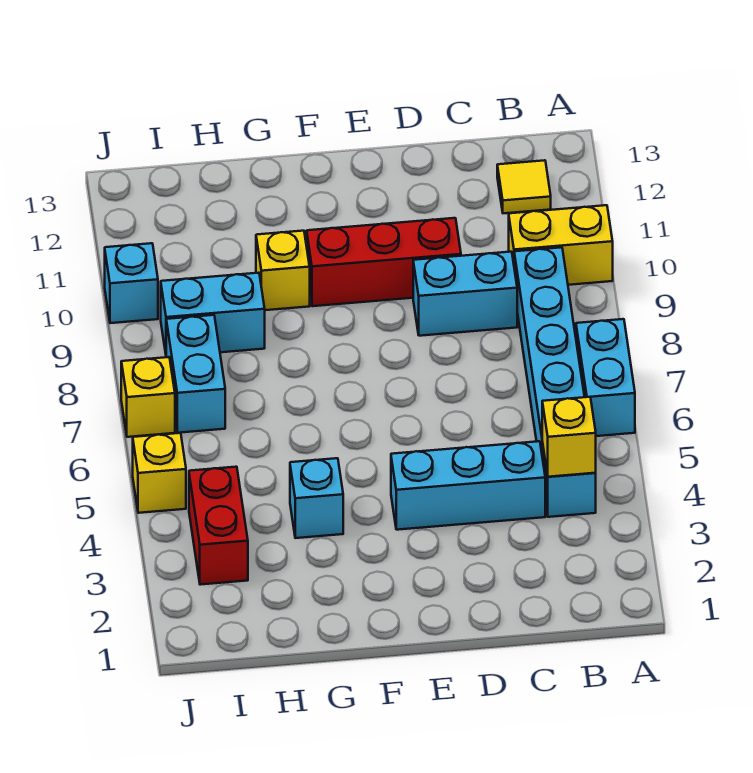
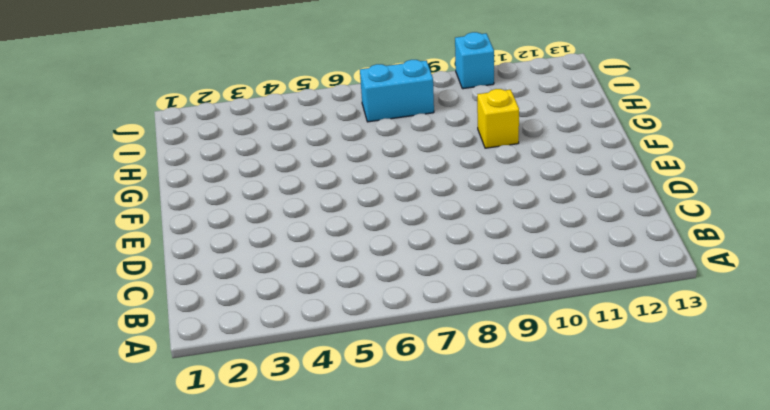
none -> cyan brick A6:A7 level 1
none -> yellow brick A10:B10 level 1
none -> cyan brick B4:B9 level 1

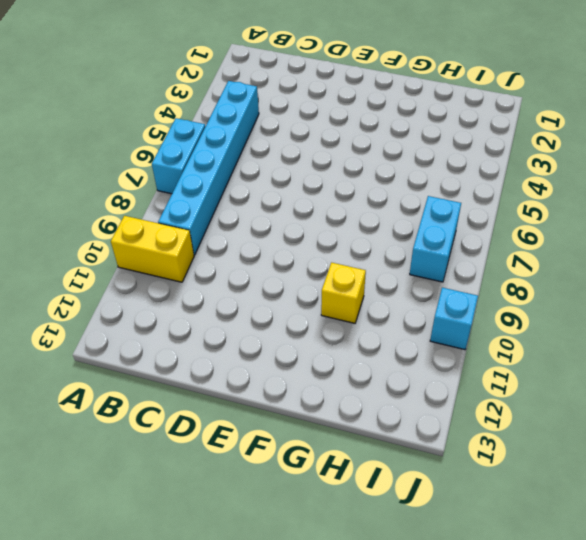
none -> yellow tile B12 level 1
none -> cyan brick C4:E4 level 1
none -> cyan brick C9:D9 level 1

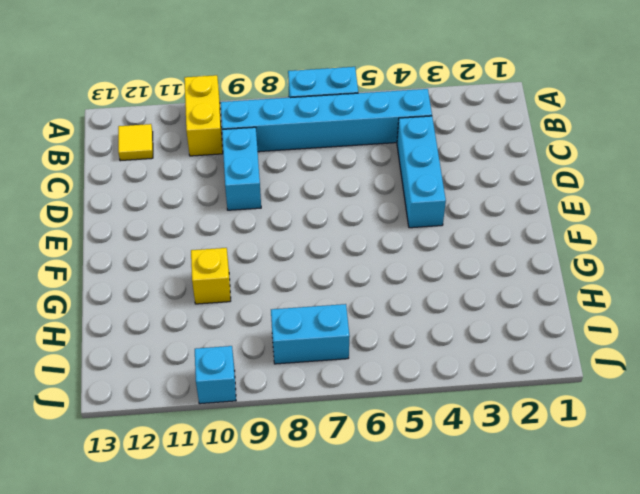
none -> red brick D10:F10 level 1
none -> cyan brick G4 level 1
none -> cyan brick H9:I9 level 1

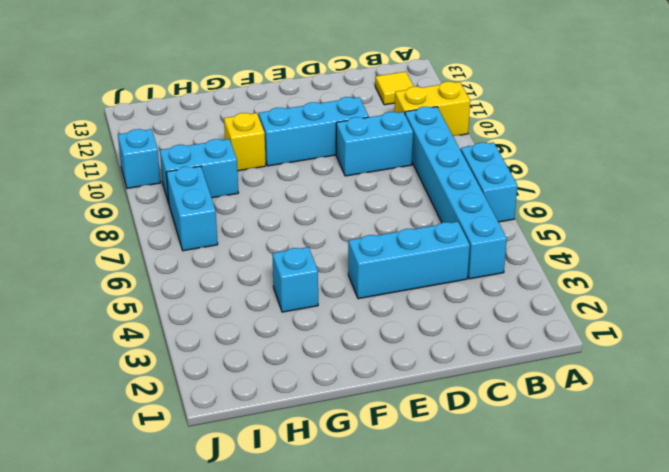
cyan brick D10:F10 level 1 -> red brick D10:F10 level 1
none -> red brick I3:I4 level 1
none -> yellow brick J5 level 1
none -> yellow brick J7 level 1

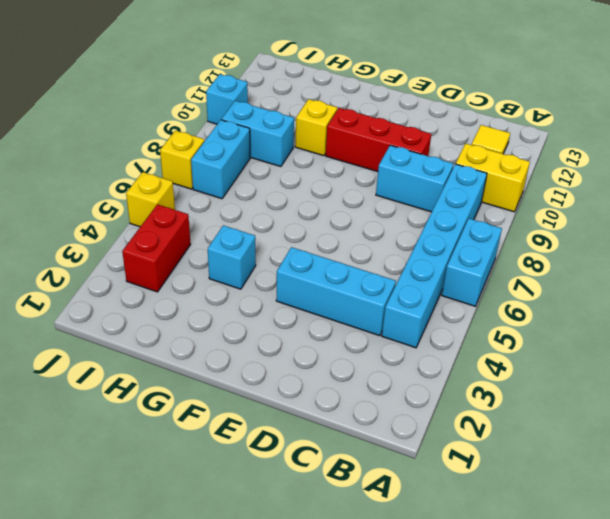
none -> yellow brick B4 level 2

